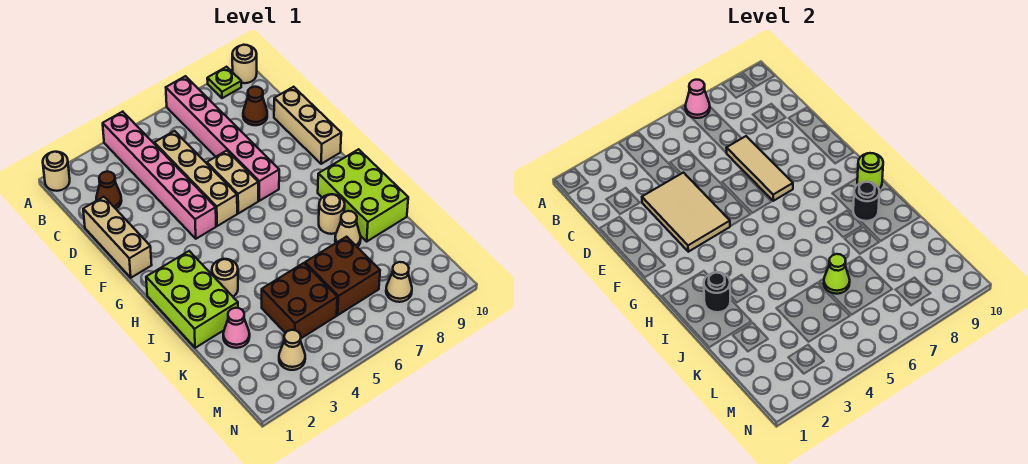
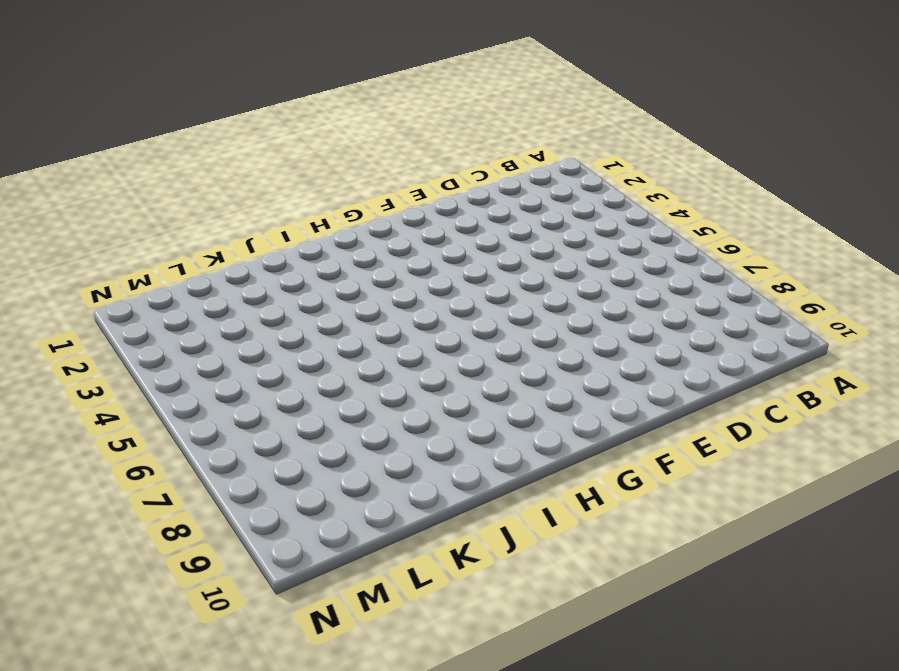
none -> tan round brick A1 level 1
none -> pink brick A4:F4 level 1
none -> pink brick A7:F7 level 1

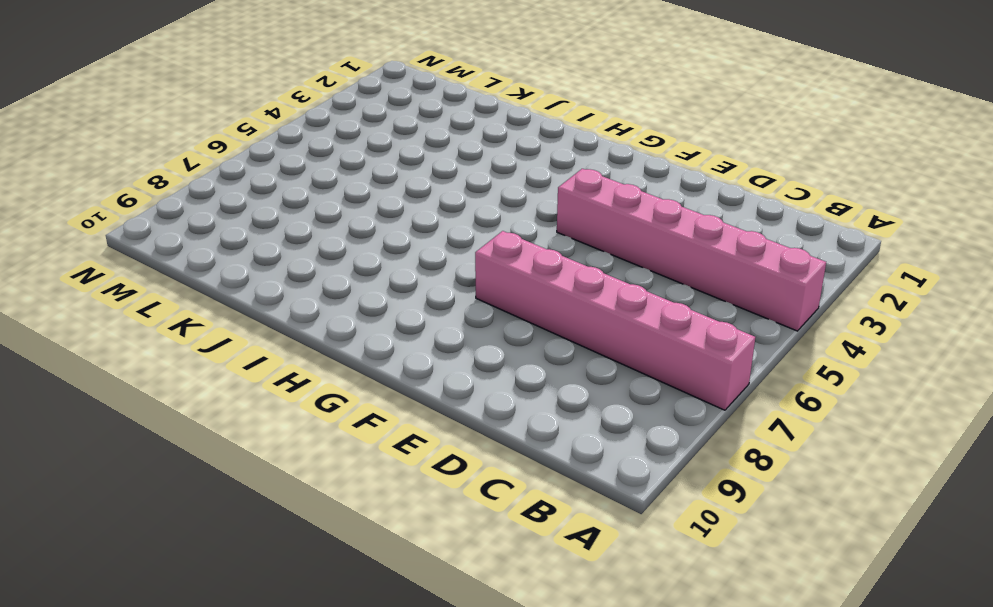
none -> tan round brick A1 level 1
none -> lime plate A9 level 1
none -> tan round brick A10 level 1

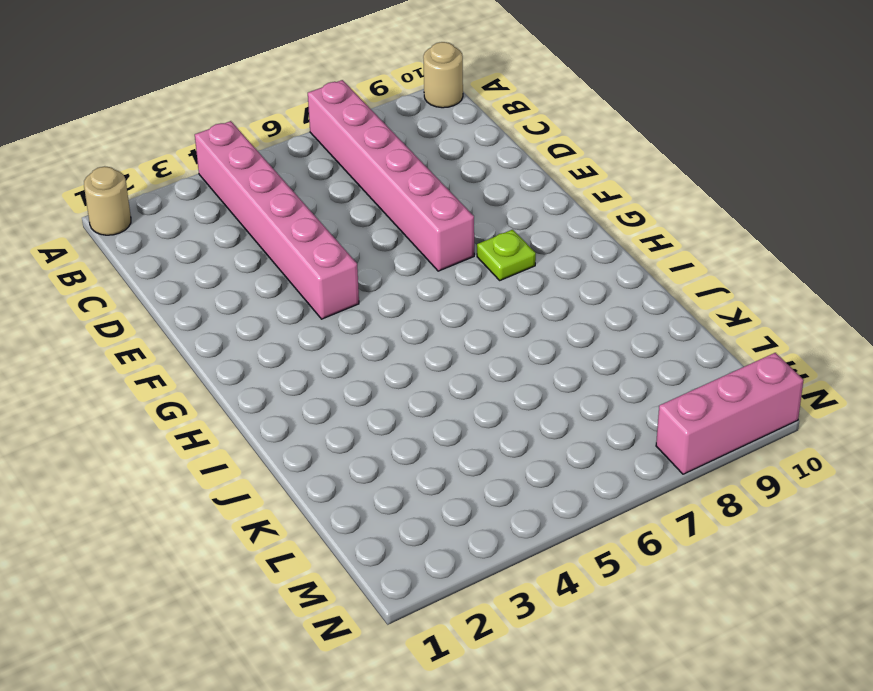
lime plate G8 level 1 -> lime plate A9 level 1
pink brick N8:N10 level 1 -> none
none -> brown cone C2 level 1
none -> tan brick C5:F5 level 1
none -> brown cone C9 level 1

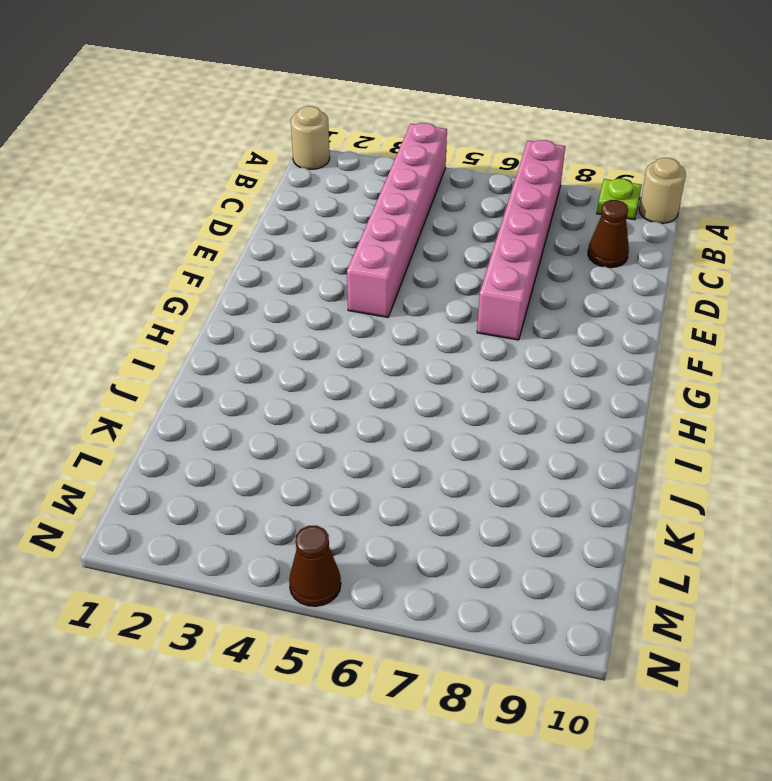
brown cone N5 level 1 -> brown cone C2 level 1
none -> tan brick C5:F5 level 1
none -> tan brick D1:F1 level 1
none -> tan brick D10:F10 level 1

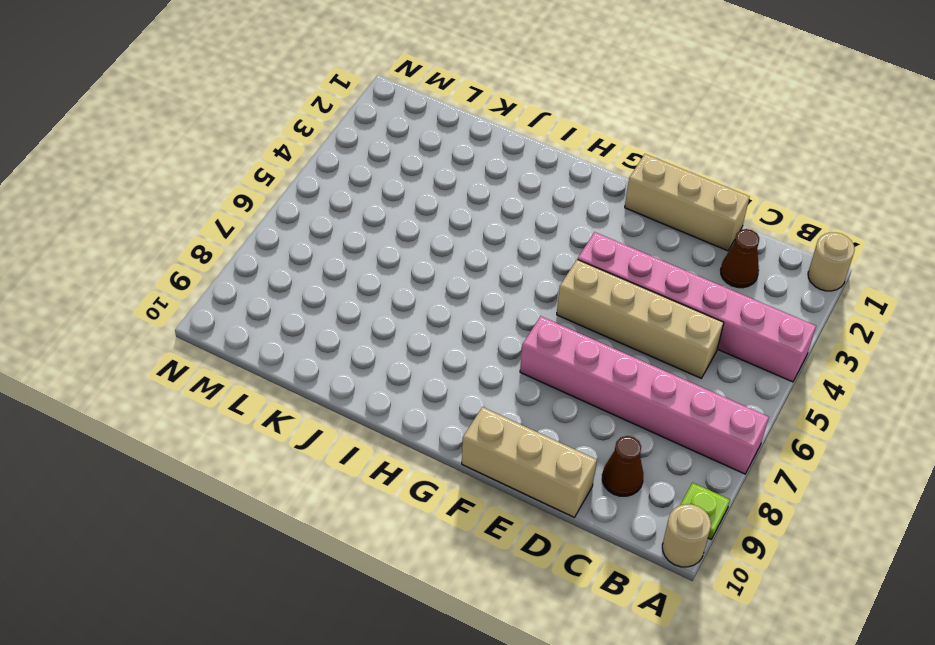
none -> tan brick E6:F6 level 1
none -> lime brick H1:J2 level 1
none -> lime brick H9:J10 level 1

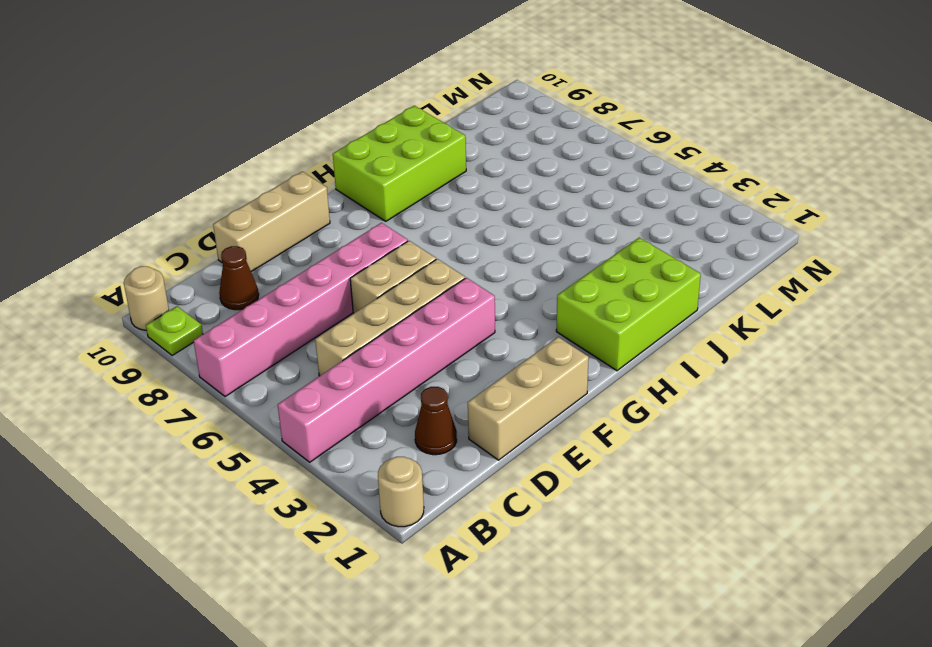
none -> tan round brick I3 level 1
none -> tan round brick I8 level 1
none -> tan cone J8 level 1

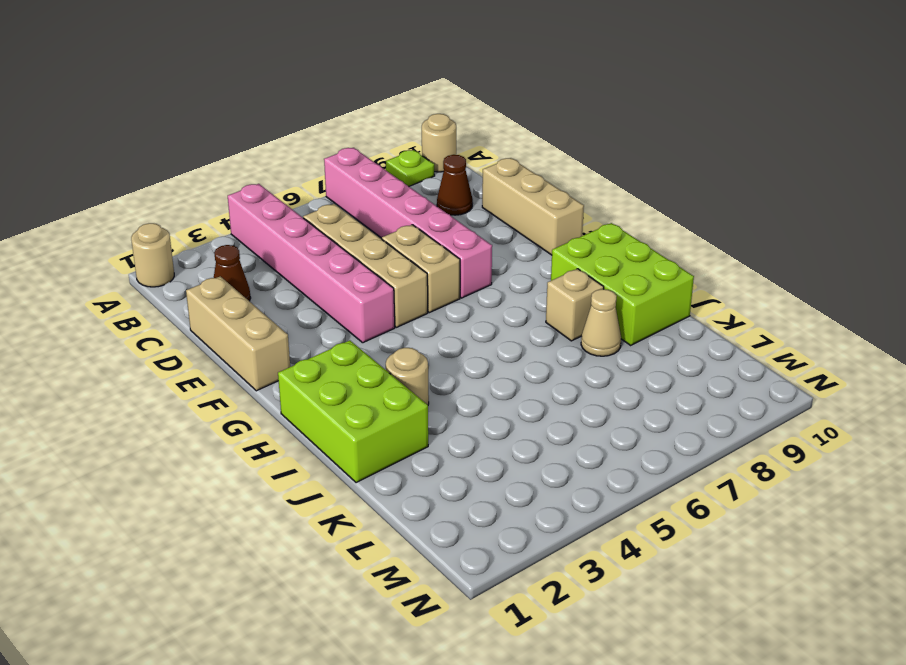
tan brick I8 level 1 -> tan round brick I8 level 1
none -> pink cone K2 level 1
none -> brown brick K4:L5 level 1
none -> brown brick K6:L7 level 1

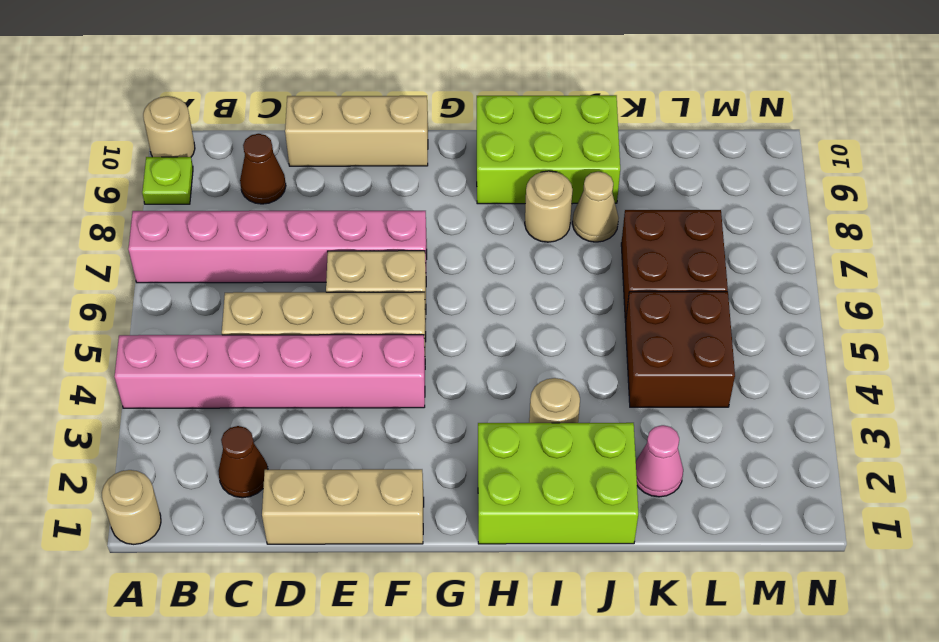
none -> tan cone M3 level 1
none -> tan cone M8 level 1
none -> pink cone A7 level 2

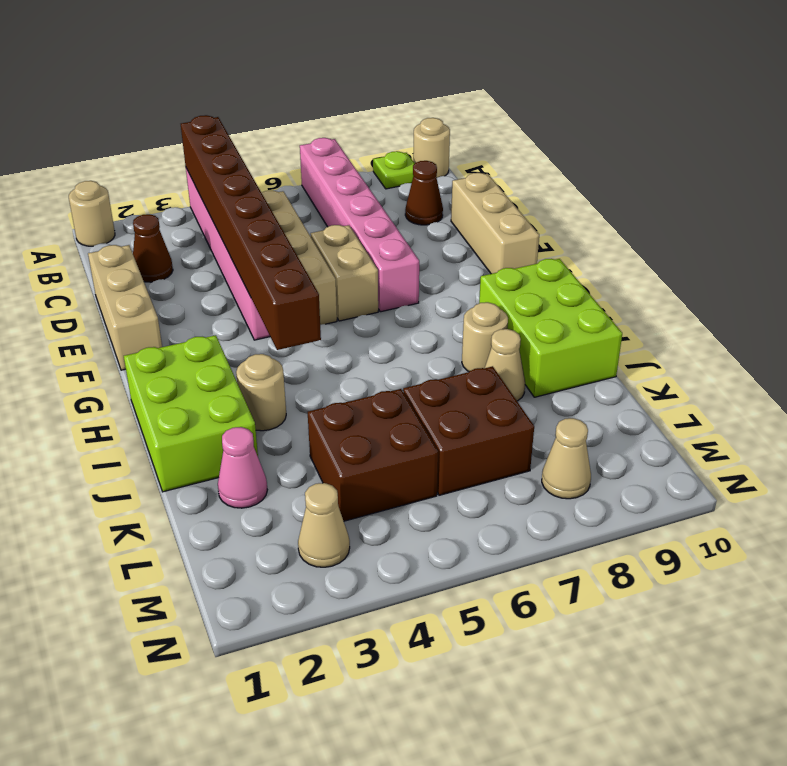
brown brick A4:H4 level 2 -> tan tile D3:F4 level 2
none -> pink cone A7 level 2
none -> tan tile D7:F7 level 2
none -> lime round brick H10 level 2

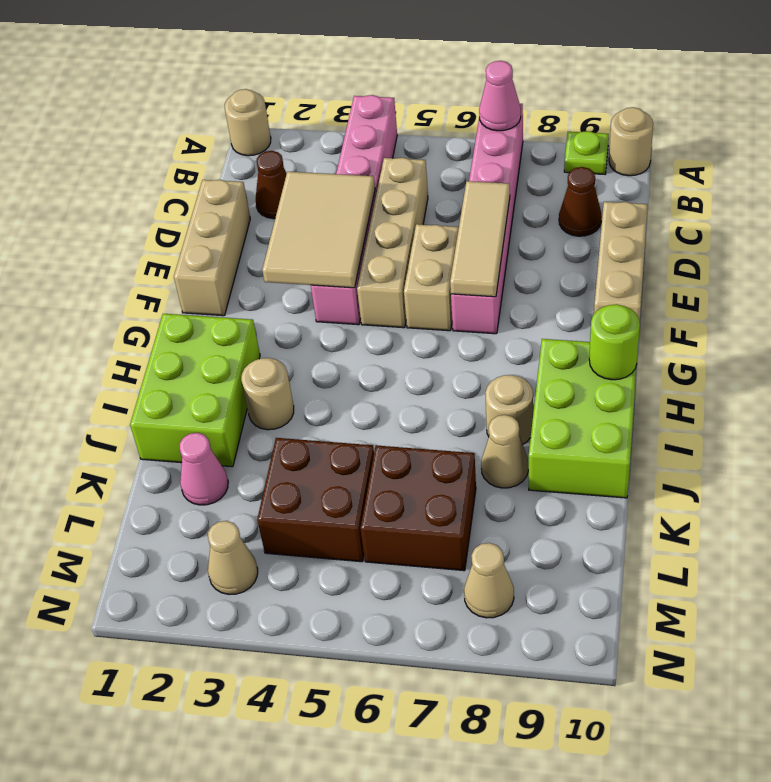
none -> black round brick I2 level 2
none -> black round brick I9 level 2
none -> lime cone K6 level 2

